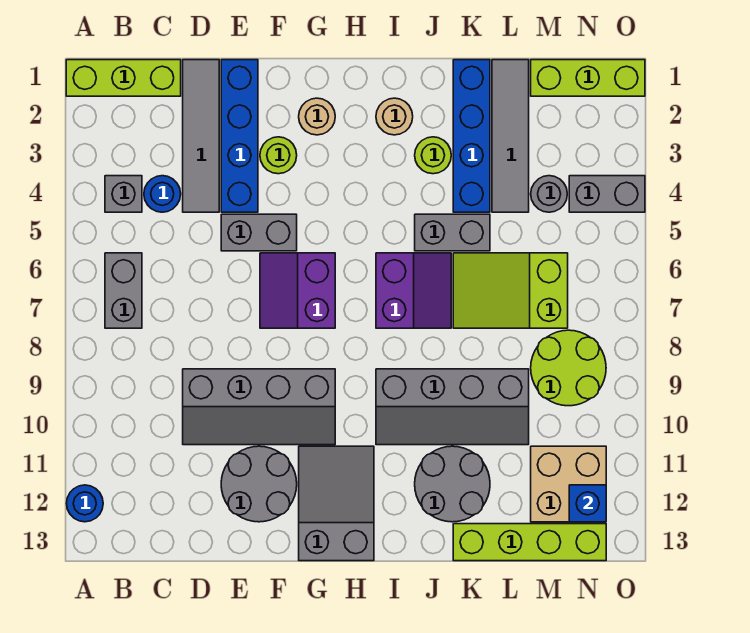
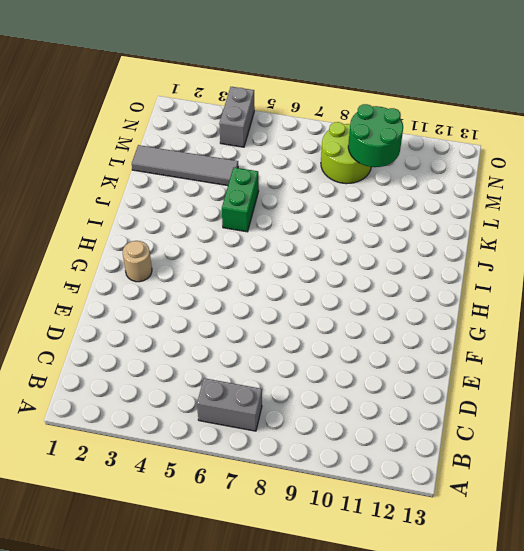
green brick J5:K5 level 1 -> grey brick J5:K5 level 1
green round brick M9:N10 level 2 -> none
none -> lime brick A1:C1 level 1
none -> blue round brick A12 level 1
none -> grey brick B4 level 1
none -> blue round brick C4 level 1

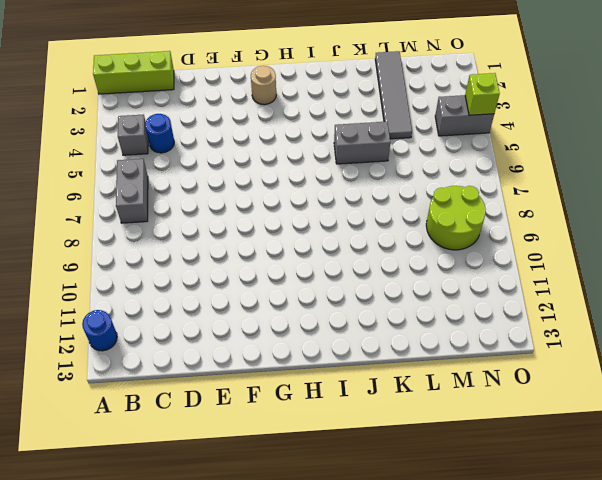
lime brick O4 level 2 -> none
none -> grey tile D1:D4 level 1
none -> grey slope D9:G10 level 1 top 9
none -> blue brick E1:E4 level 1
none -> grey brick E5:F5 level 1

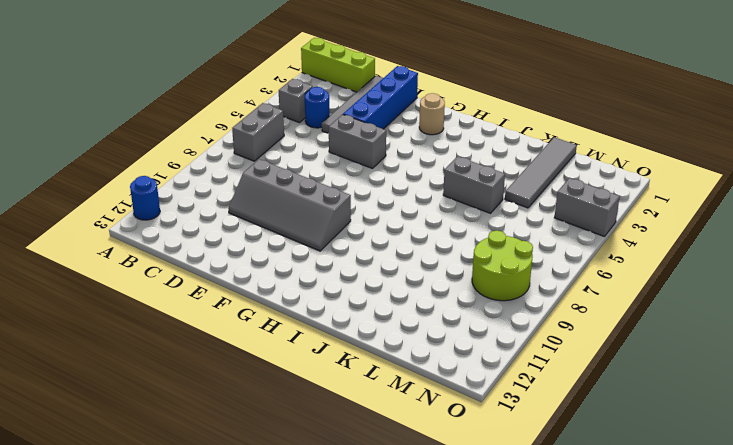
none -> grey round brick E11:F12 level 1
none -> lime round brick F3 level 1
none -> purple slope F6:G7 level 1 top G
none -> grey slope G11:H13 level 1 top 13

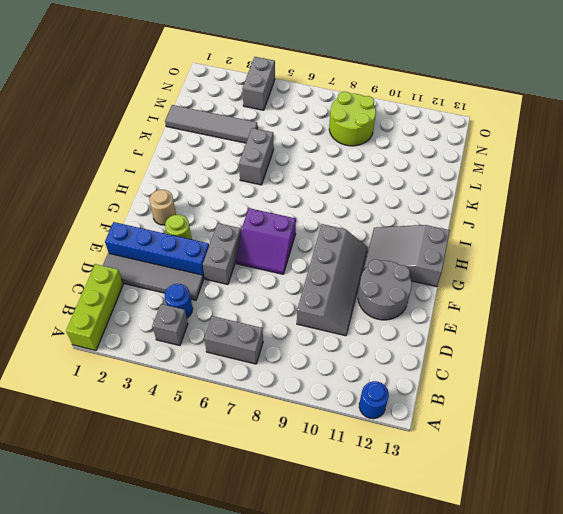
none -> tan round brick I2 level 1
none -> purple slope I6:J7 level 1 top I
none -> grey slope I9:L10 level 1 top 9
none -> lime round brick J3 level 1

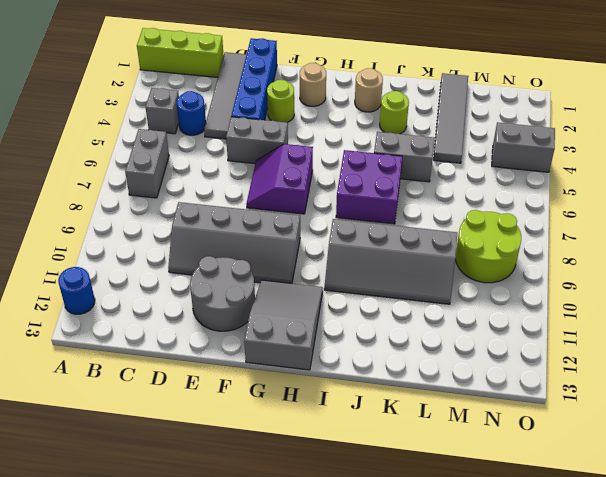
purple brick I6:J7 level 1 -> purple slope I6:J7 level 1 top I
none -> grey round brick J11:K12 level 1
none -> blue brick K1:K4 level 1
none -> lime slope K6:M7 level 1 top M
none -> lime brick K13:N13 level 1

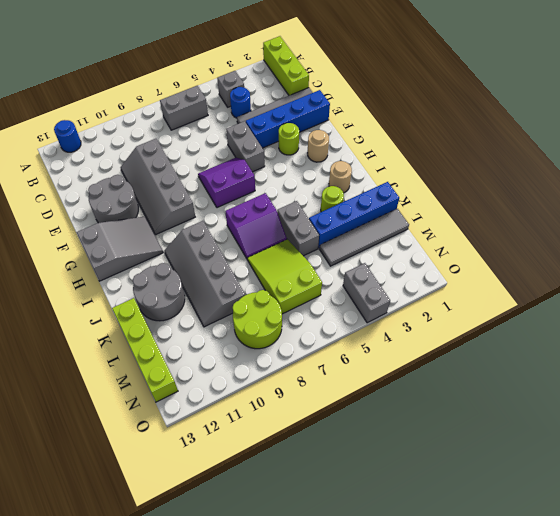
none -> lime brick M1:O1 level 1
none -> grey round brick M4 level 1
none -> tan brick M11:N12 level 1
none -> blue brick N12 level 2

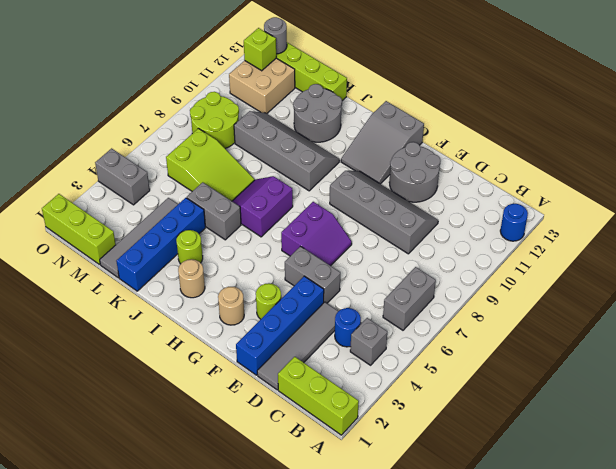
lime brick N12 level 2 -> blue brick N12 level 2
grey round brick N13 level 2 -> grey round brick M4 level 1

